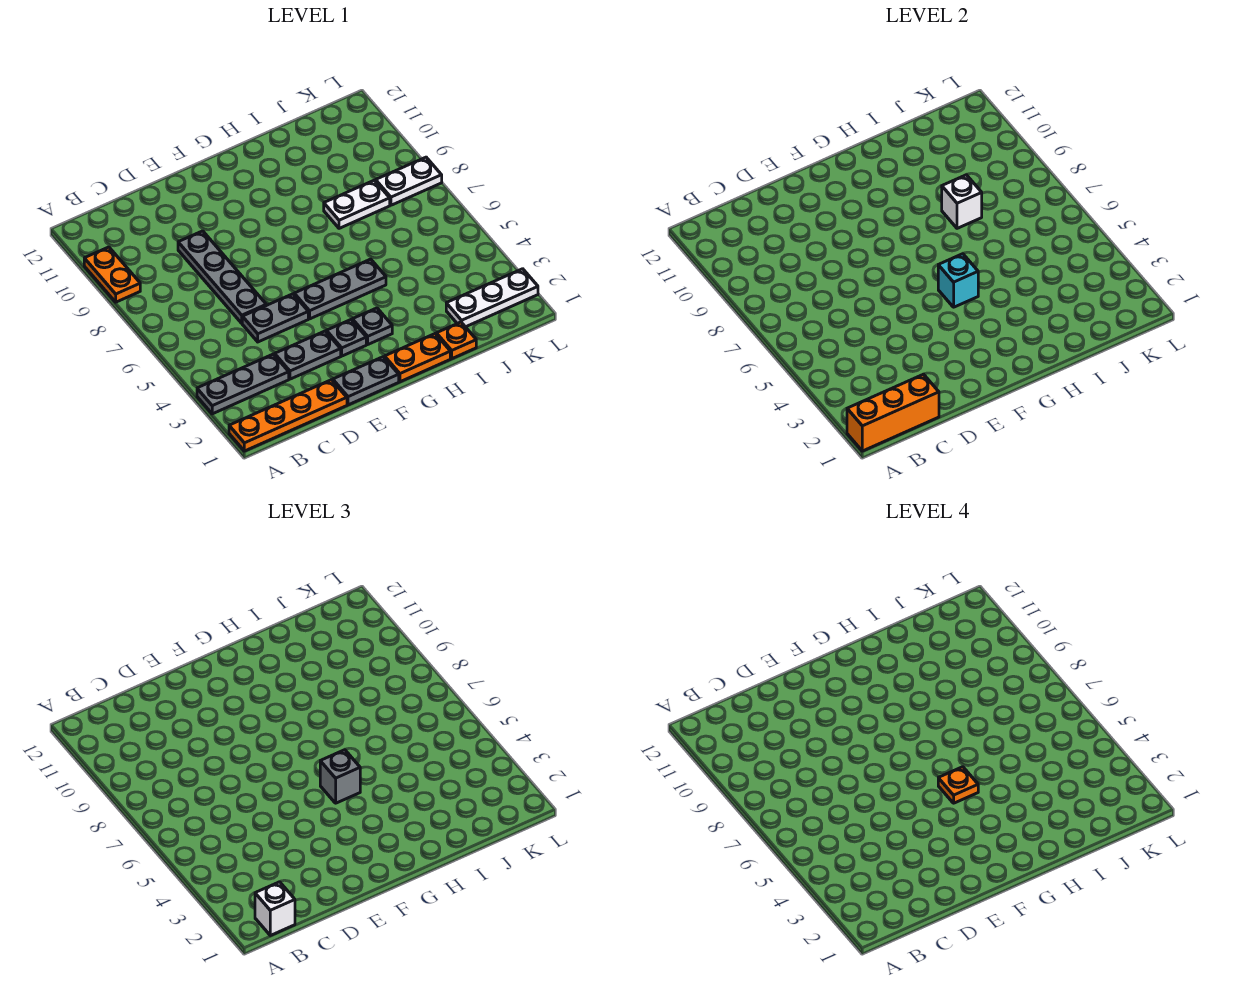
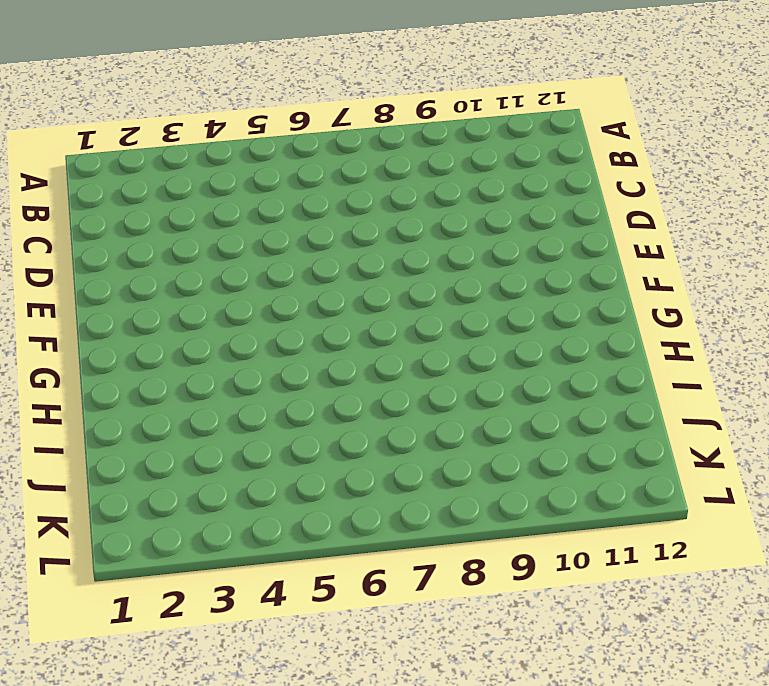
none -> orange plate A1:D1 level 1
none -> grey plate A3:C3 level 1
none -> orange plate A9:A10 level 1

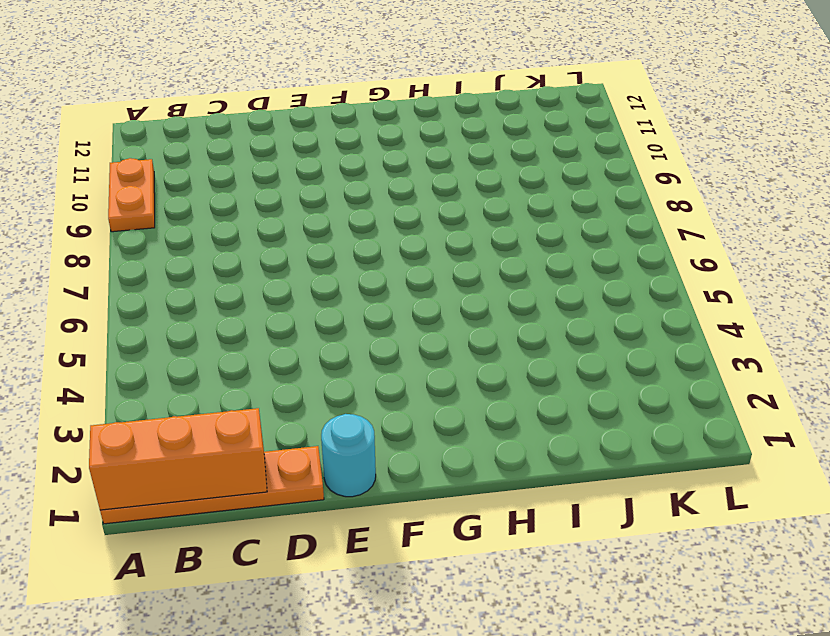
cyan round brick E1 level 1 -> grey plate E1:F1 level 1
none -> grey plate A3:C3 level 1
none -> grey plate D3:E3 level 1
none -> grey plate D5:E5 level 1

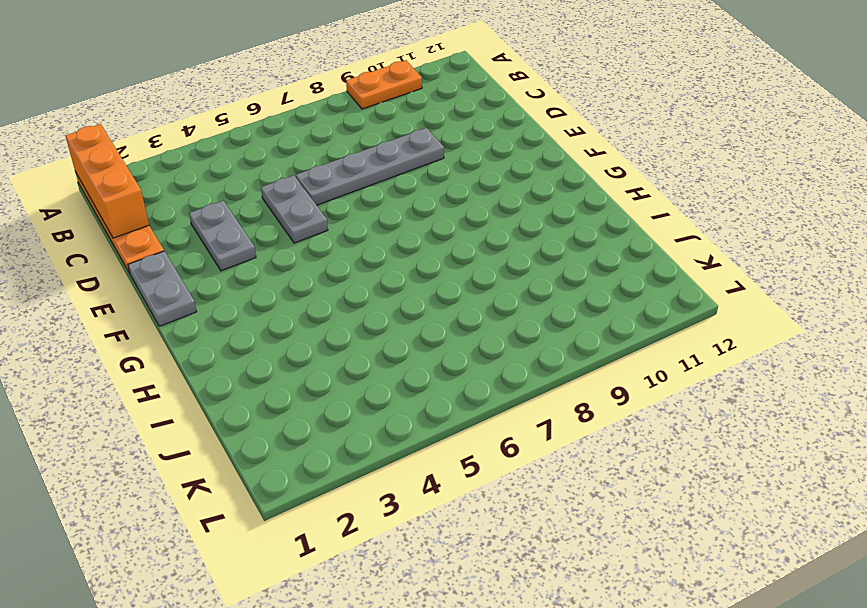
none -> grey plate A3:C3 level 1
none -> grey plate F3 level 1
none -> grey plate F5:H5 level 1

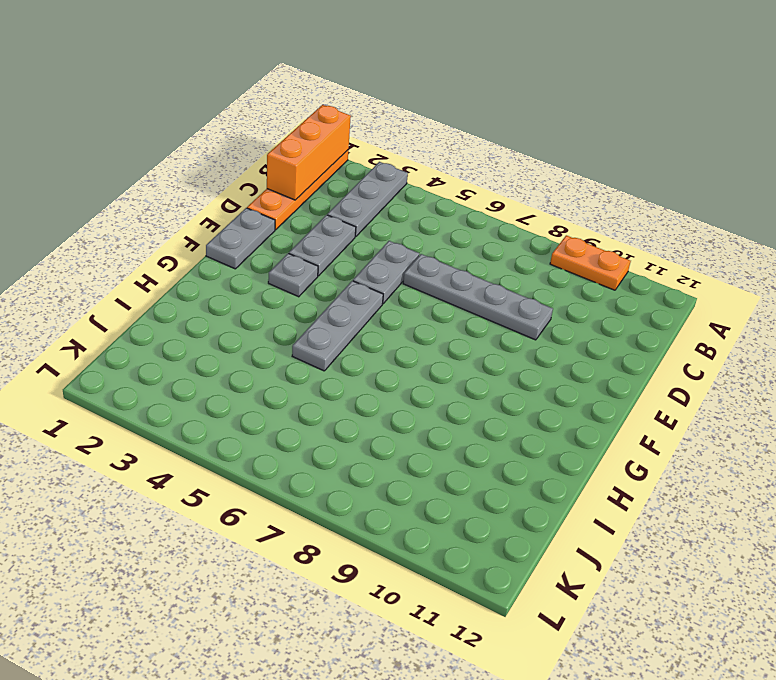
none -> orange plate G1:H1 level 1
none -> grey plate G3 level 1
none -> orange plate I1 level 1

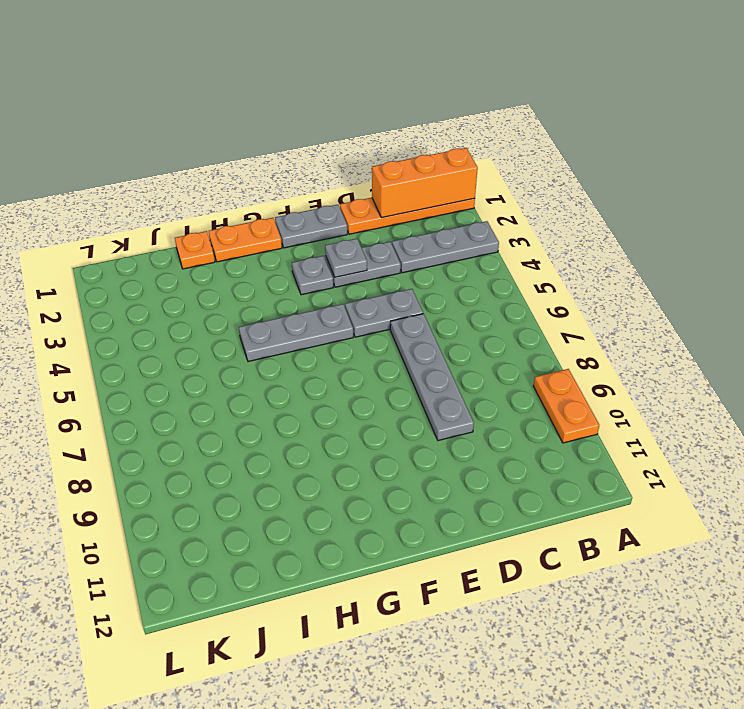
grey plate E3 level 2 -> grey plate G3 level 1
none -> white plate I8:J8 level 1
none -> white plate J2:L2 level 1
none -> white plate K8:L8 level 1

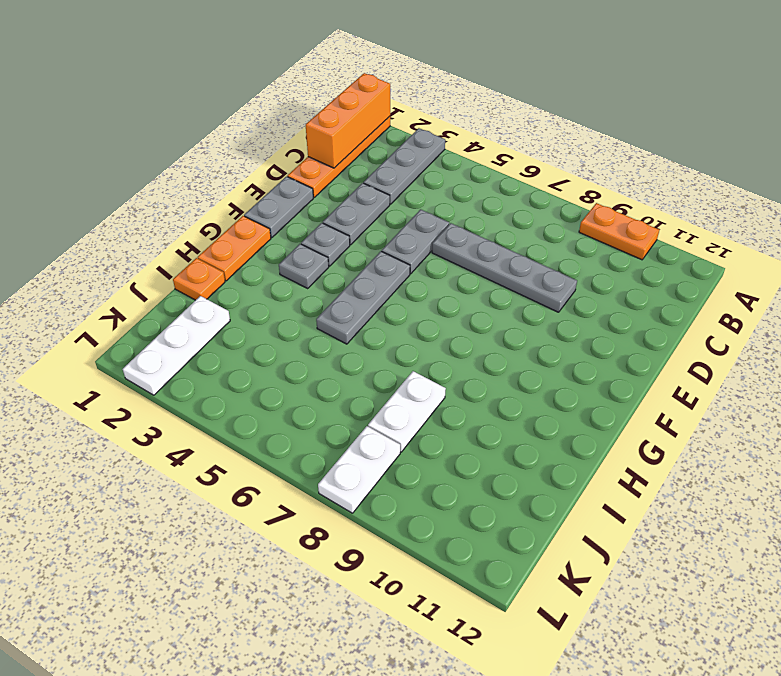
none -> cyan brick G5 level 2
none -> white brick I8 level 2
none -> white brick B1 level 3

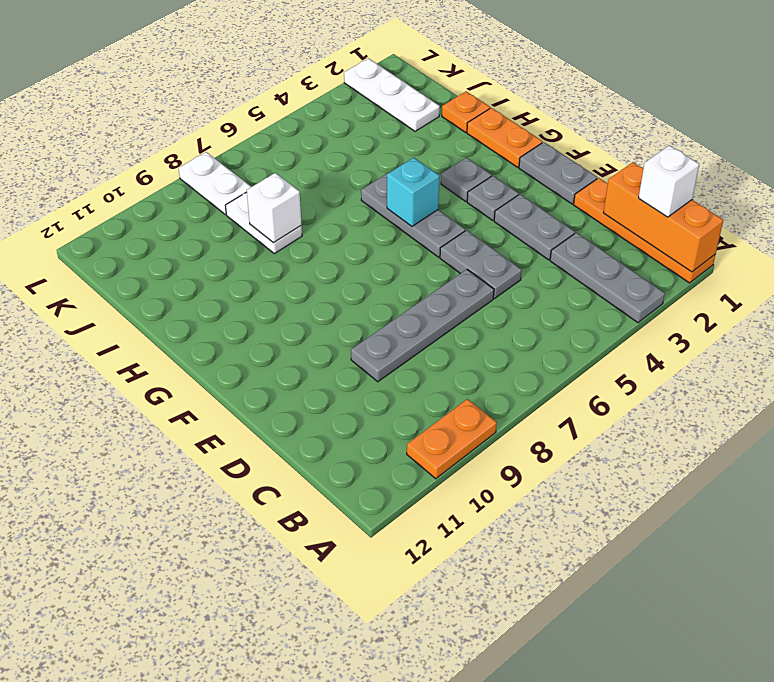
none -> grey brick G5 level 3
none -> orange plate G5 level 4

